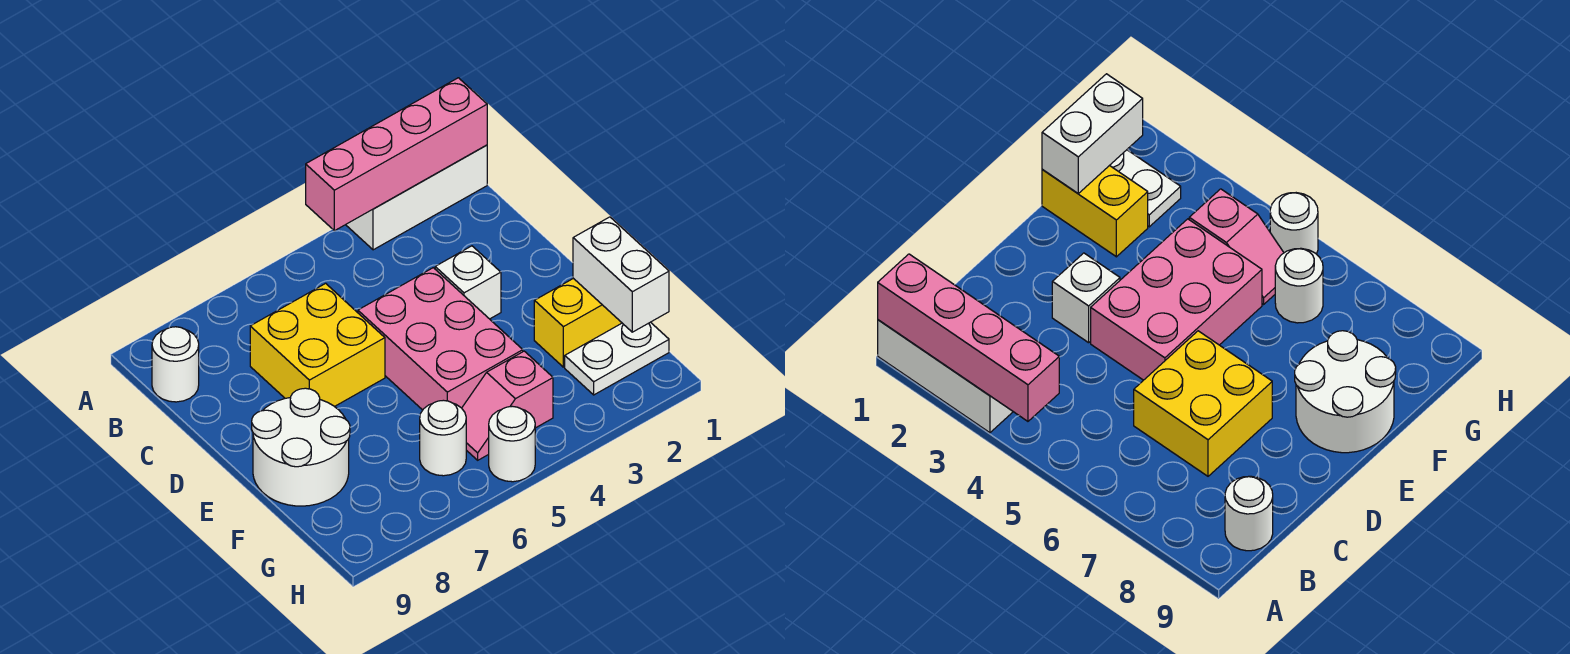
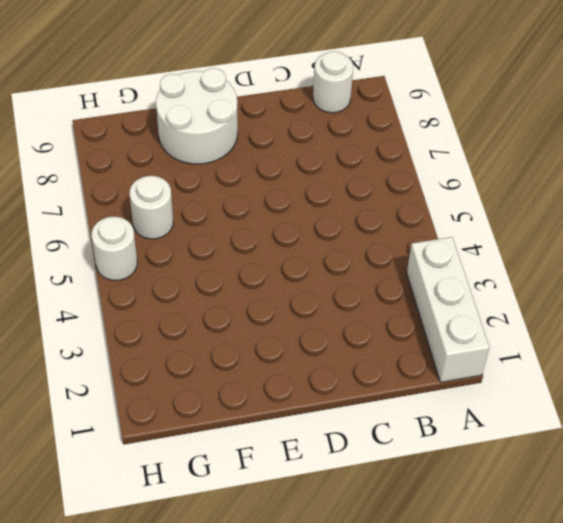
none -> yellow brick C6:D7 level 1
none -> white brick D3 level 1
none -> pink brick D4:F5 level 1

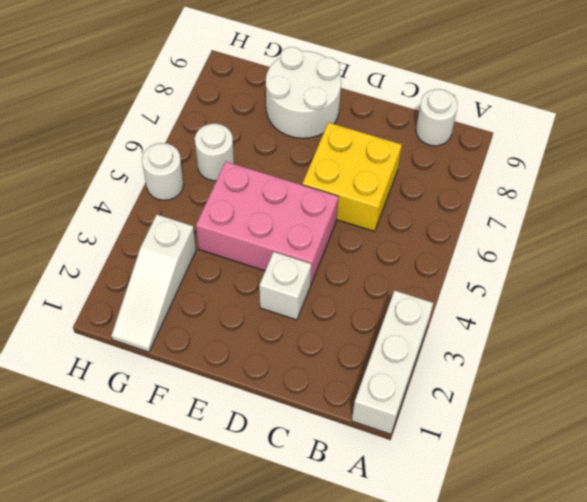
white slope G1:G3 level 1 top 3 -> white plate G1:G2 level 1
none -> yellow brick F1:F2 level 1
none -> pink slope G4:G5 level 1 top 4
none -> pink brick A1:A4 level 2

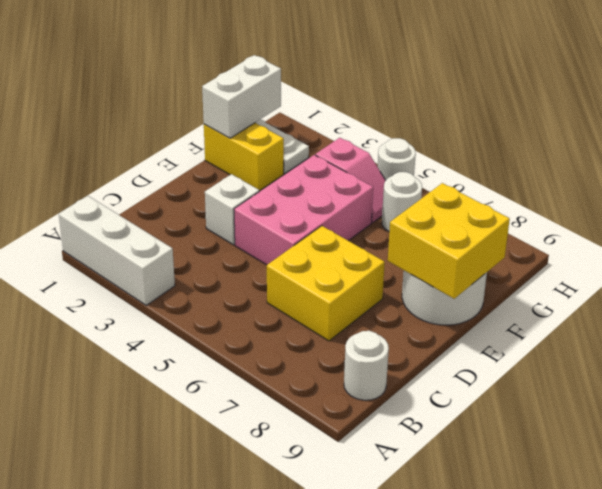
yellow brick E8:F9 level 2 -> none
none -> pink brick A1:A4 level 2

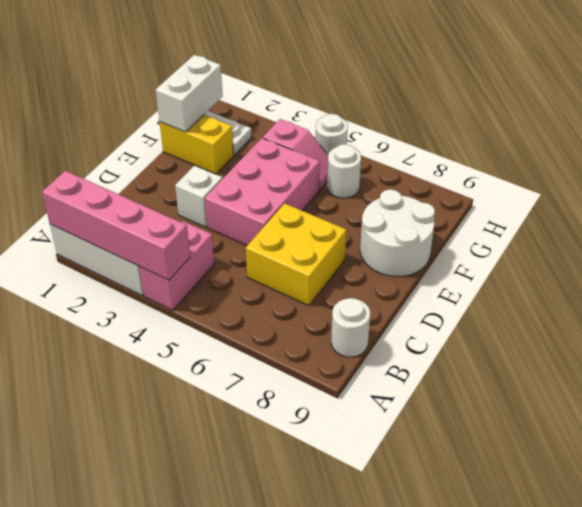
pink brick A4:B4 level 1 -> none

